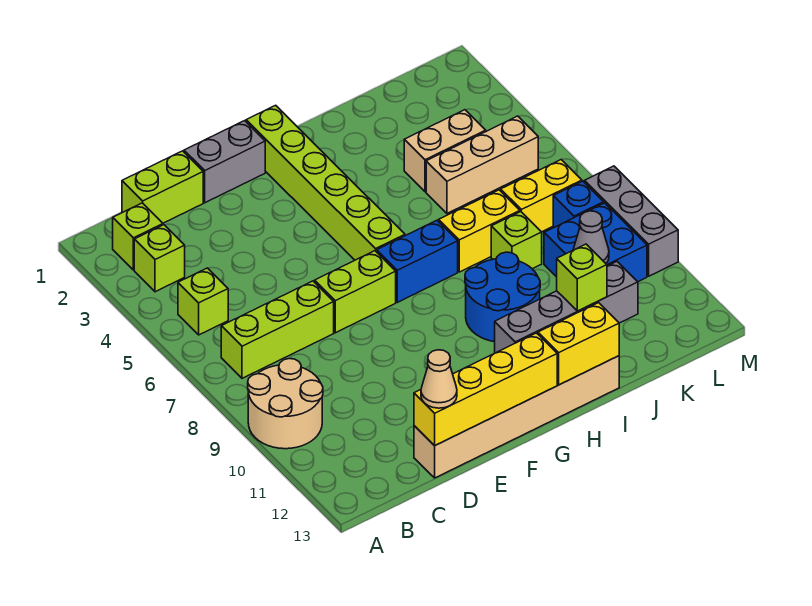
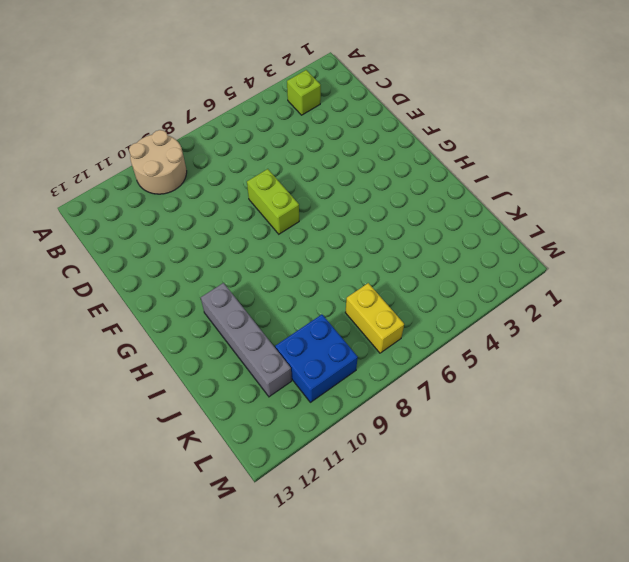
none -> lime brick B2 level 1
none -> lime brick B5 level 1
none -> lime brick B7:D7 level 1

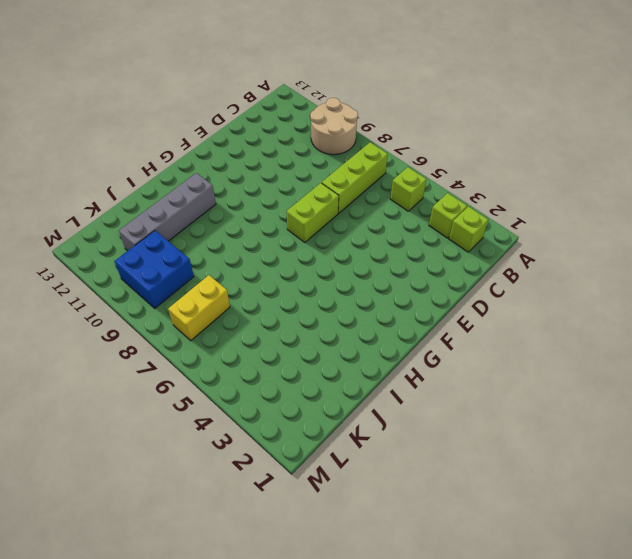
none -> lime brick C1:D1 level 1
none -> tan brick D13:I13 level 1
none -> grey brick E1:F1 level 1

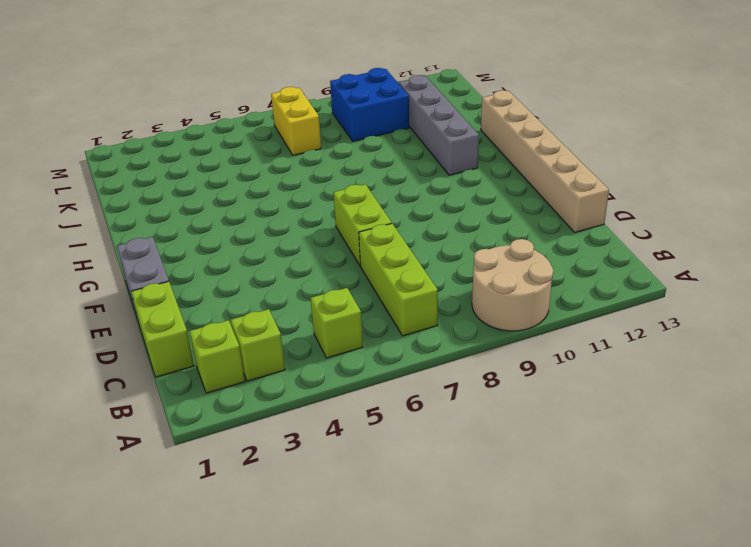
none -> lime brick G1:G6 level 1
none -> blue brick G7:H7 level 1
none -> blue round brick H9:I10 level 1

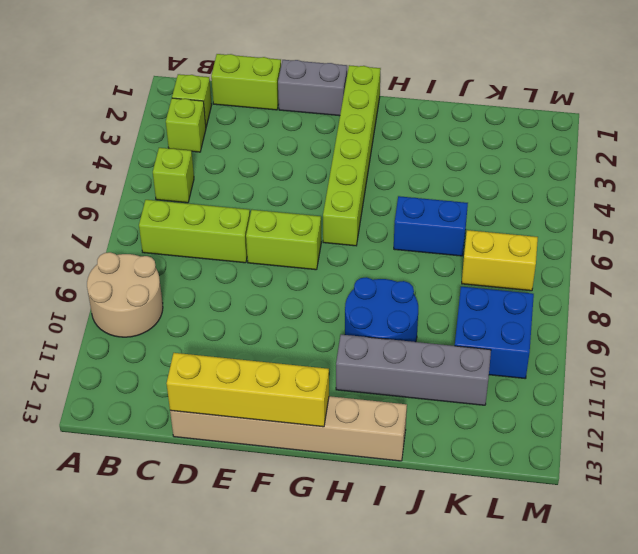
blue brick I6:J6 level 1 -> blue brick G7:H7 level 1
none -> yellow brick I7:J7 level 1
none -> tan brick J4:K4 level 1
none -> tan brick J5:L5 level 1

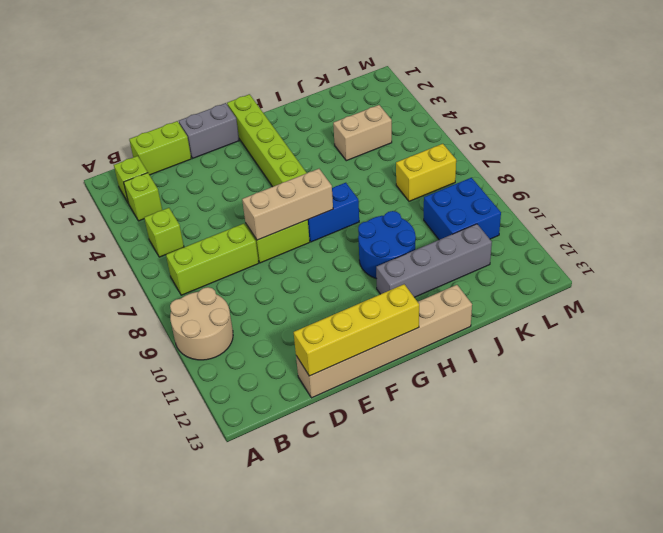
tan brick E7:G7 level 2 -> tan brick J5:L5 level 1
none -> yellow brick I7:J7 level 1
none -> lime brick J8 level 1
none -> blue brick L8 level 1

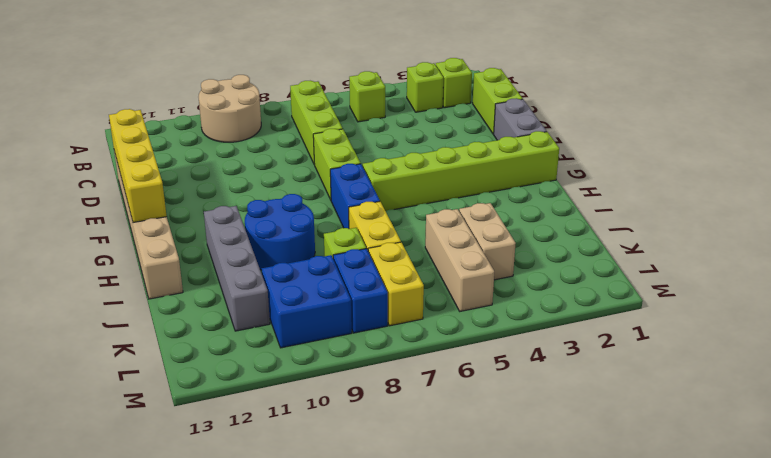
blue brick K8:L8 level 1 -> blue brick L8 level 1
none -> grey brick M8:M10 level 1
none -> yellow brick H13:I13 level 2
none -> lime brick J11 level 2

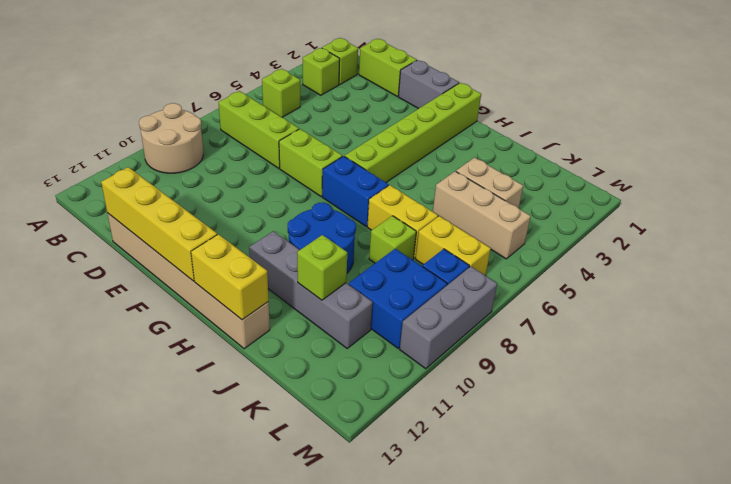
none -> grey cone K10 level 2
none -> tan cone D13 level 3

